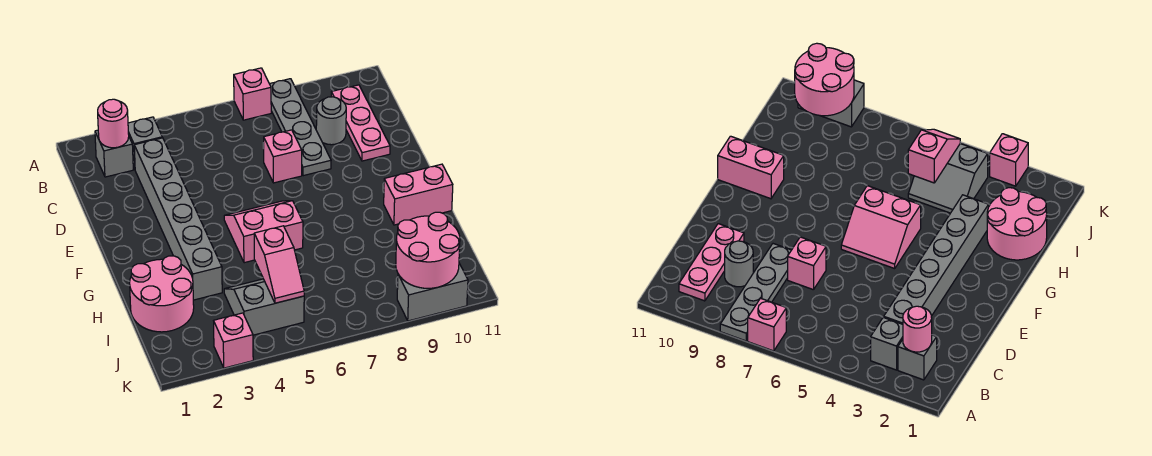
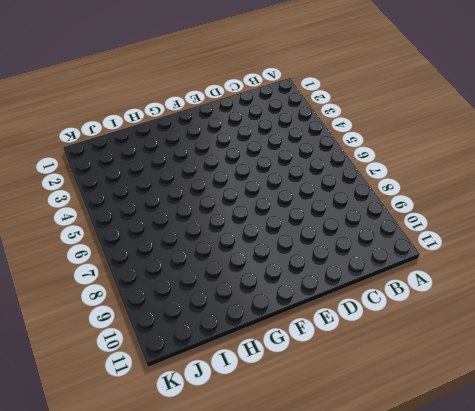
none -> pink brick A7 level 1
none -> grey plate A8:D8 level 1
none -> grey brick B2 level 1

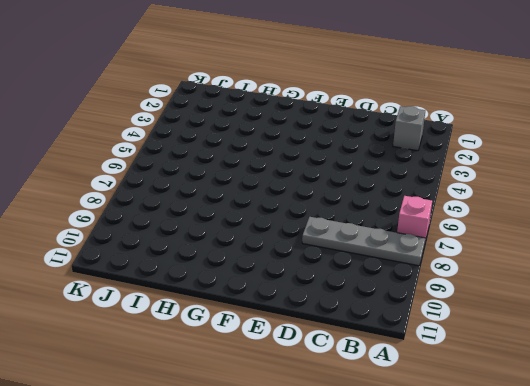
none -> grey brick B3 level 1
none -> pink plate B10:D10 level 1
none -> grey brick C3:H3 level 1

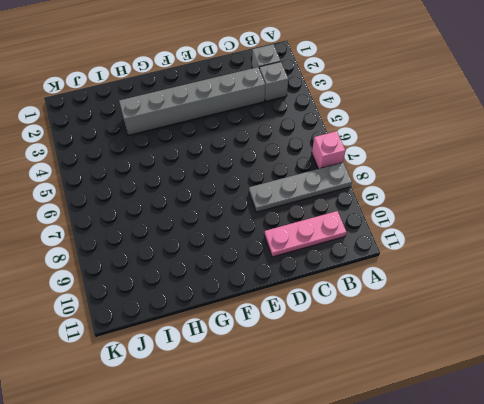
none -> grey round brick C9 level 1
none -> pink brick D7 level 1
none -> pink slope F5:G6 level 1 top G

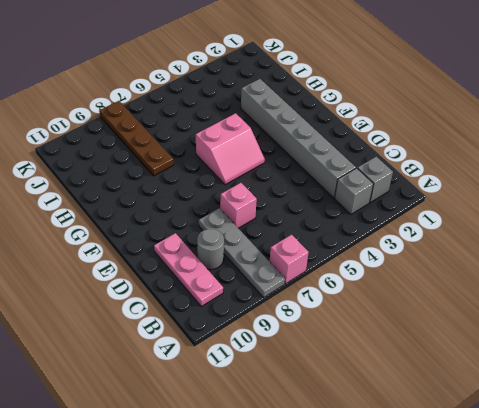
brown plate H8:K8 level 1 -> none
none -> pink brick G10:G11 level 1
none -> pink round brick H1:I2 level 1
none -> grey slope I4:J5 level 1 top J

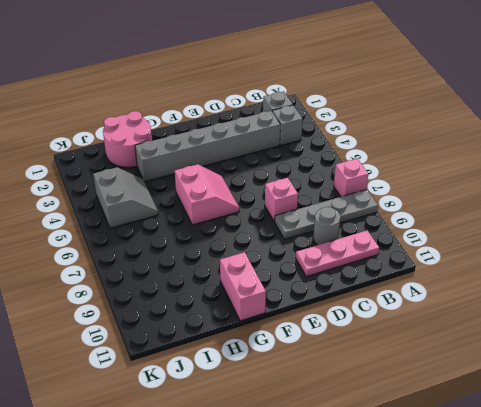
none -> pink brick K3 level 1
none -> grey brick K9:K10 level 1
none -> pink round brick B2 level 2

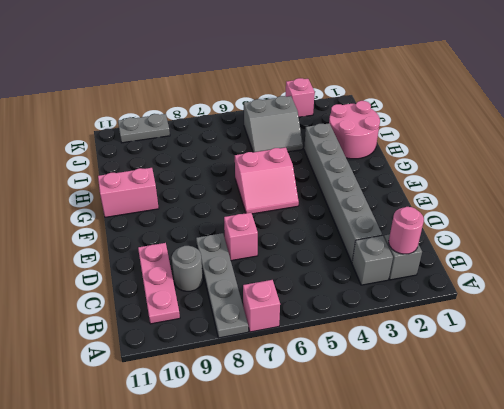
grey plate K9:K10 level 1 -> grey brick K9:K10 level 1
none -> pink slope I5:J5 level 2 top I
none -> pink round brick J9:K10 level 2

